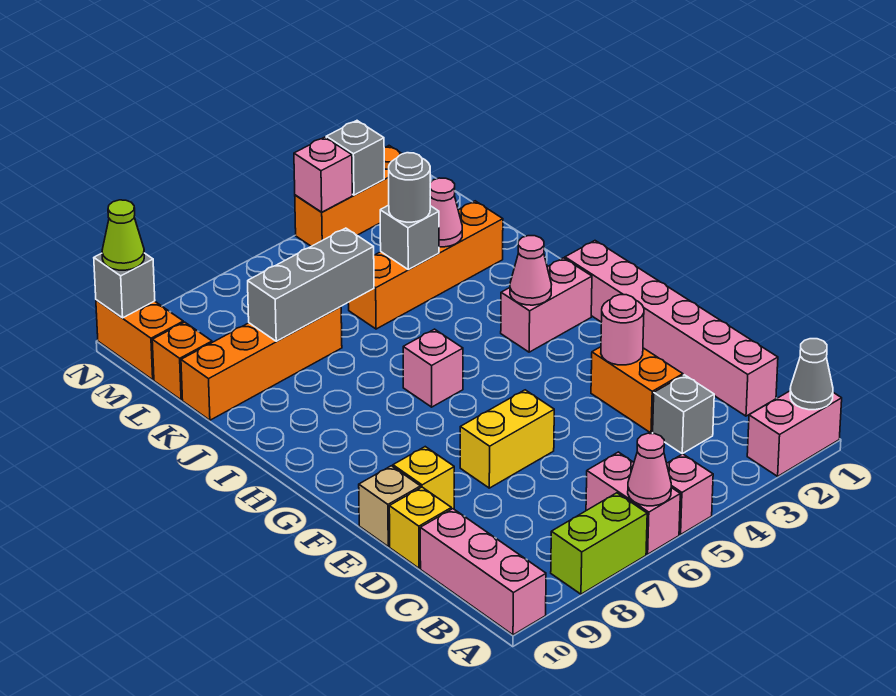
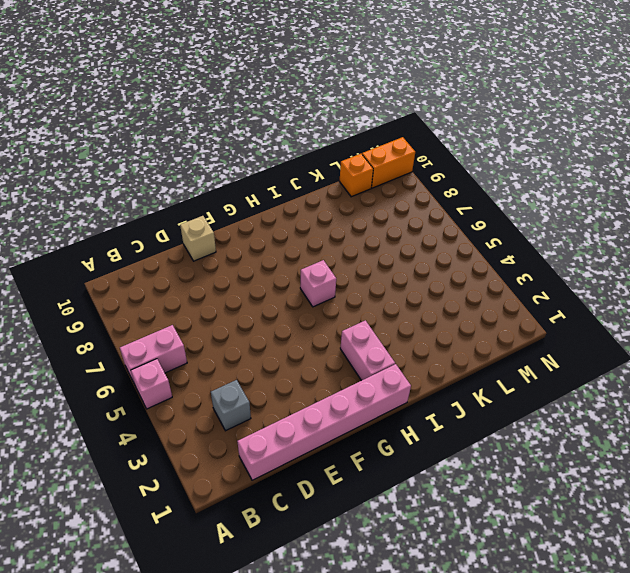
none -> pink brick A1:A2 level 1
none -> lime brick A7:A8 level 1
none -> pink brick A10:C10 level 1
none -> orange brick D3:E3 level 1

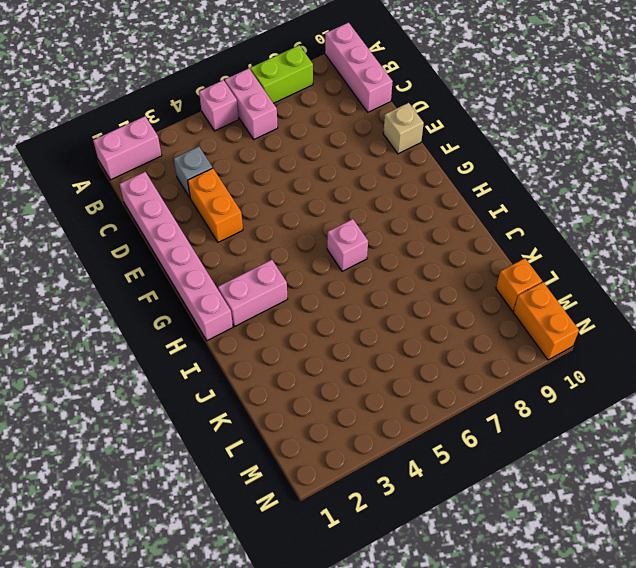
none -> yellow brick D10 level 1
none -> yellow brick E6:E7 level 1
none -> yellow brick E9 level 1
none -> orange brick K2:K5 level 1

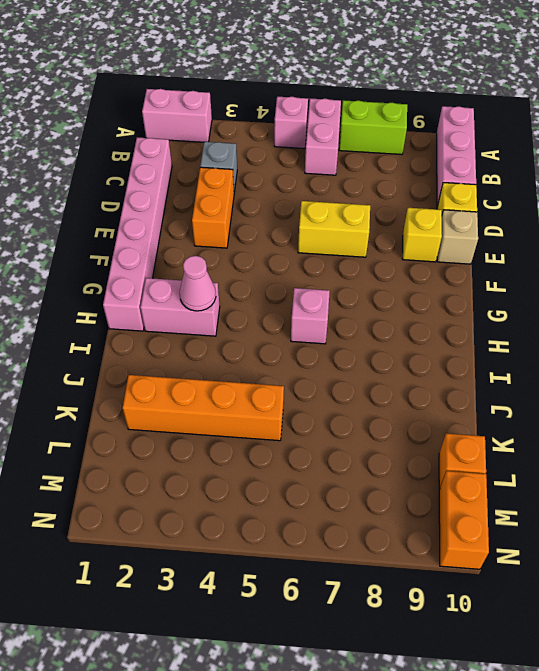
none -> orange brick K7:K10 level 1
none -> orange brick N2:N4 level 1
none -> grey cone A1 level 2
none -> pink cone A6 level 2

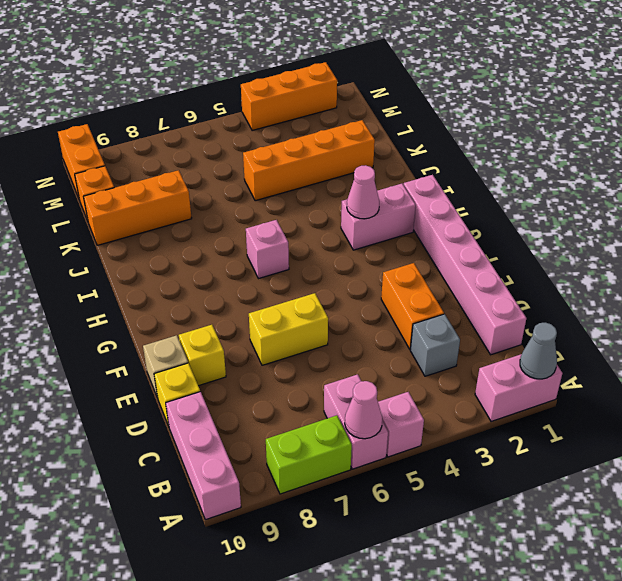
orange brick K8:K10 level 1 -> orange brick K7:K10 level 1
none -> pink round brick E3 level 2
none -> pink cone K3 level 2
none -> grey brick K4 level 2
none -> grey brick K6:K8 level 2

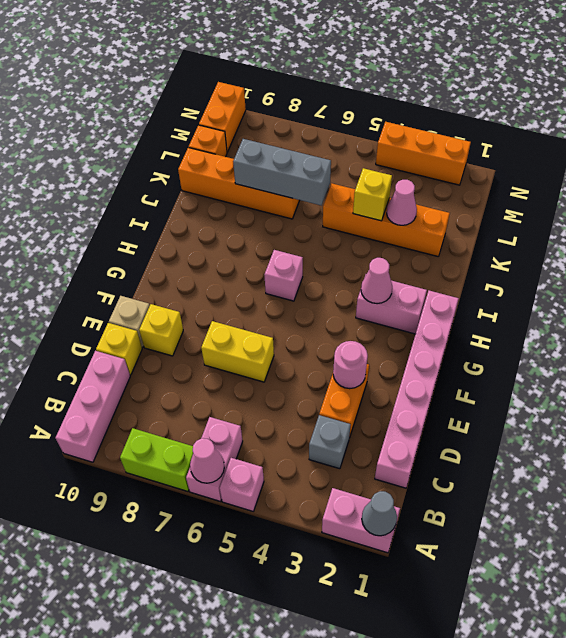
yellow brick K4 level 2 -> grey brick K4 level 2
none -> grey brick N3 level 2
none -> pink brick N4 level 2
none -> grey brick N10 level 2
none -> grey round brick K4 level 3

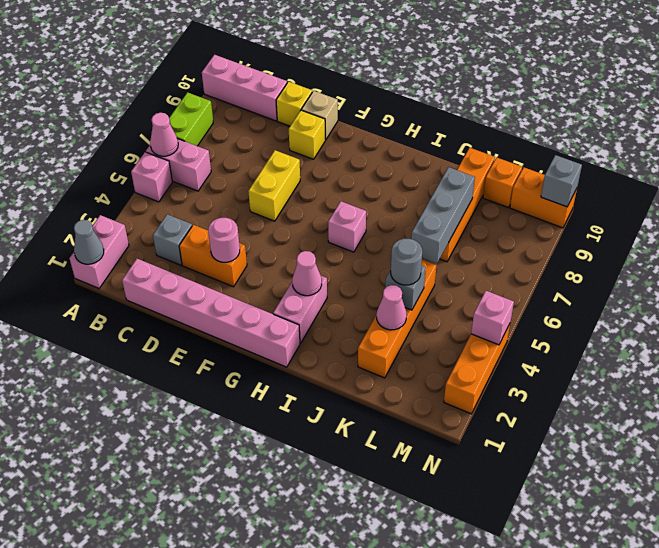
none -> grey brick N3 level 2
none -> lime cone N10 level 3

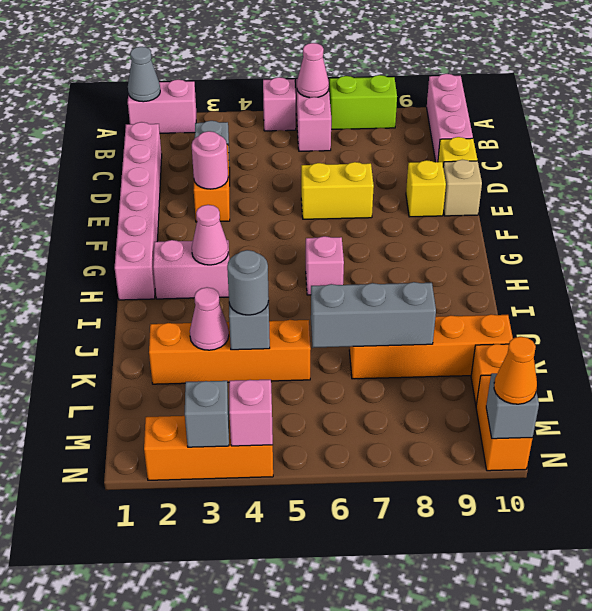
orange cone N10 level 3 -> lime cone N10 level 3

